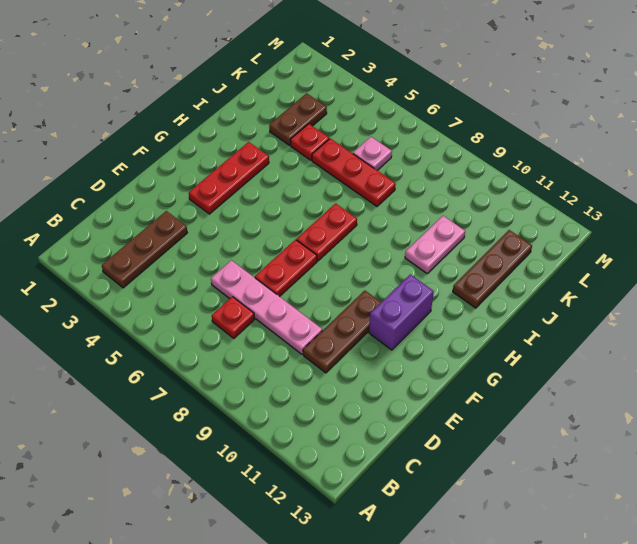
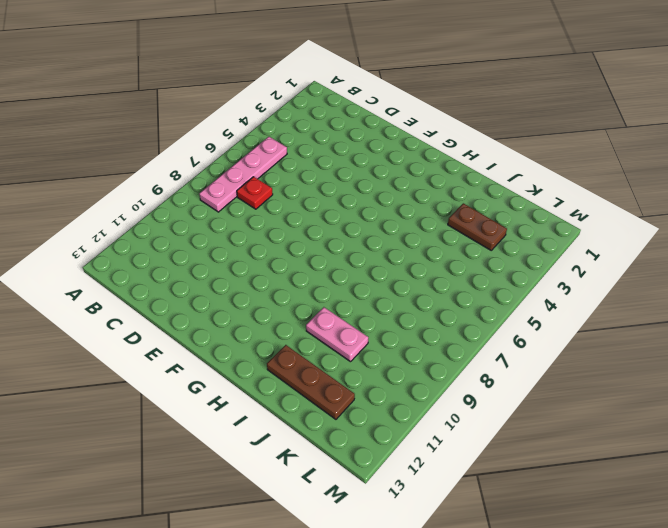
pink plate B5:B8 level 1 -> pink plate D6:D9 level 1
none -> brown plate B3:D3 level 1
none -> brown plate D10:F10 level 1
none -> red plate E7:F7 level 1

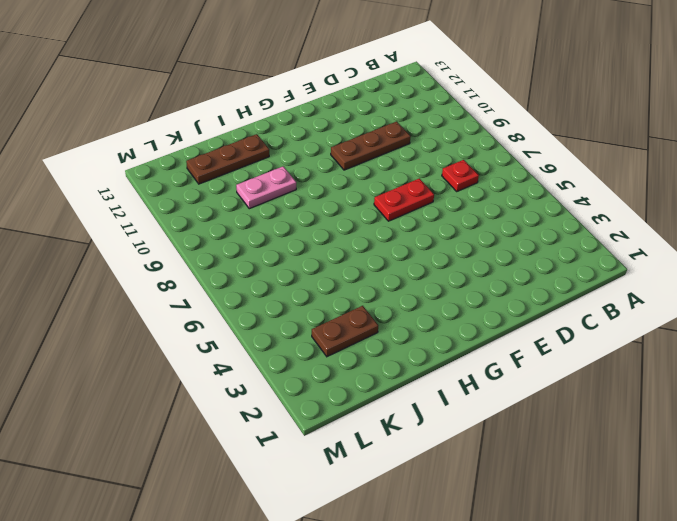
none -> brown plate B3:D3 level 1
none -> pink plate D6:D9 level 1
none -> red plate F3:H3 level 1

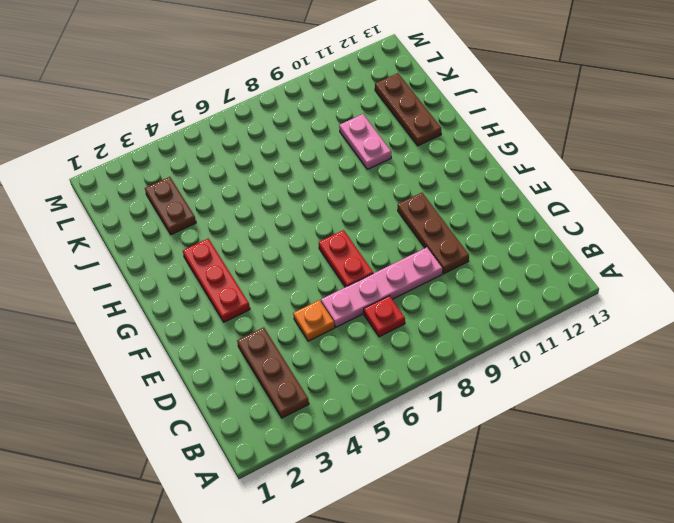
orange plate D5 level 1 -> none
none -> purple brick F11:G11 level 1
none -> red plate G7:H7 level 1
none -> red plate J4 level 1

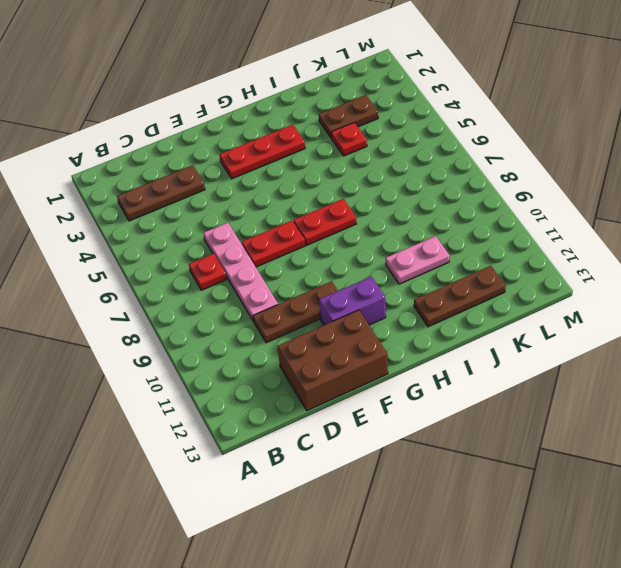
brown brick D12:F13 level 1 -> none
none -> red plate J5:J7 level 1
none -> pink plate K6 level 1

